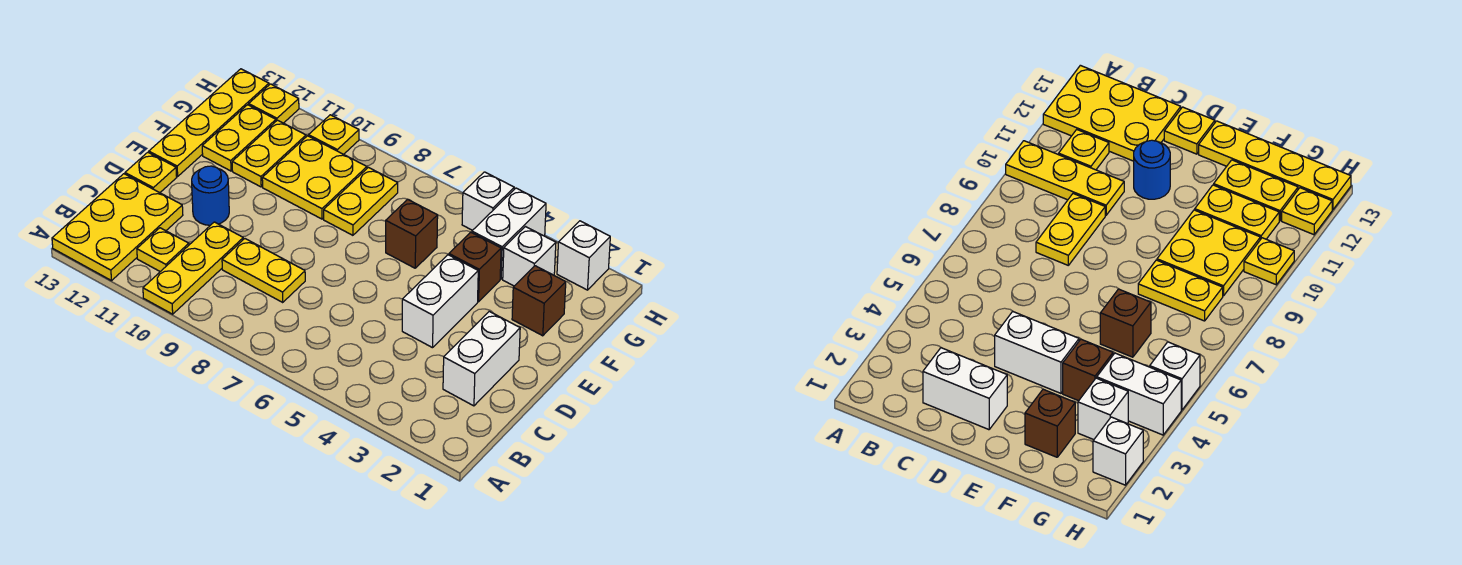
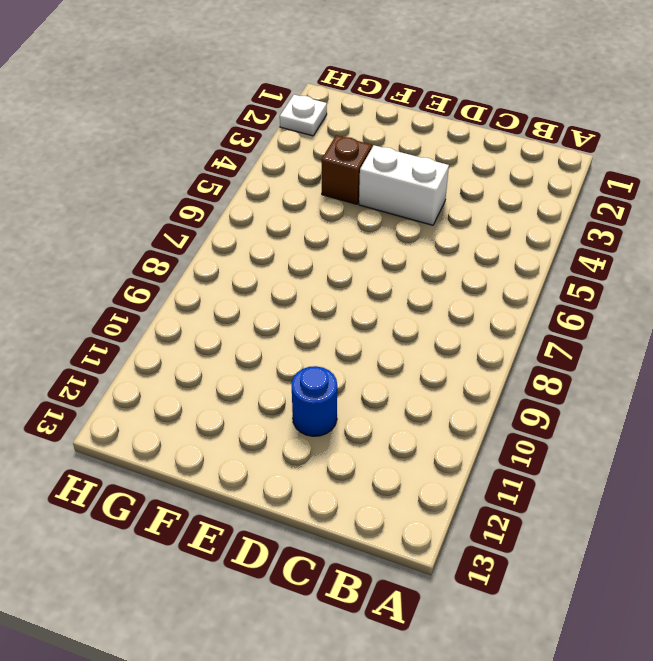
white plate H2 level 1 -> white brick H2 level 1
none -> yellow plate A10:C10 level 1
none -> yellow plate A12:C13 level 1
none -> yellow plate B11 level 1

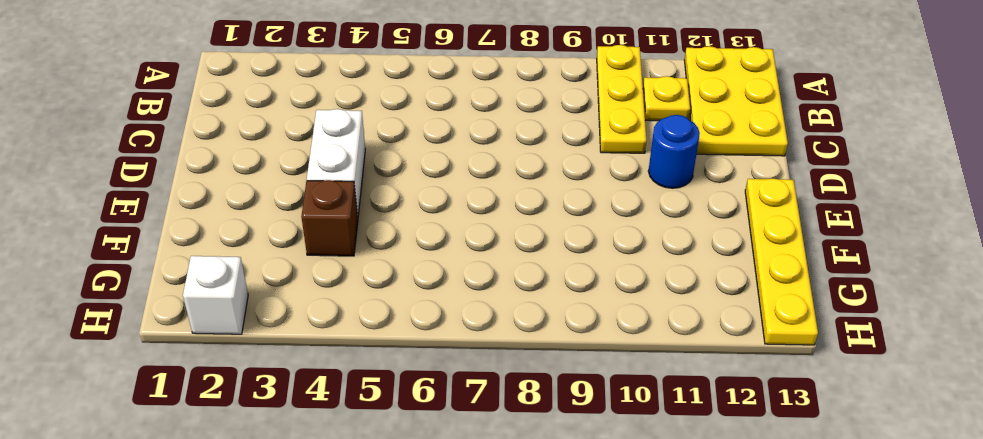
none -> white brick C2:D2 level 1
none -> yellow plate C8:C9 level 1
none -> yellow plate D13 level 1

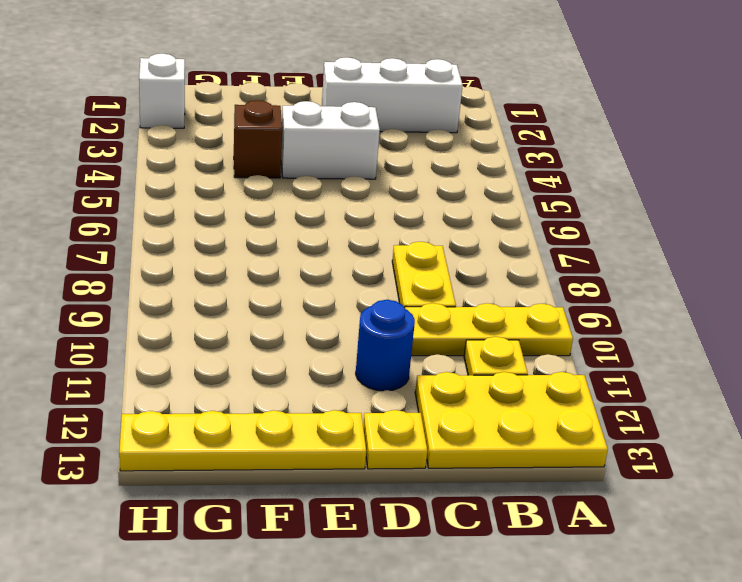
white brick B2:D2 level 1 -> white brick C2:D2 level 1
none -> brown brick F2 level 1
none -> brown brick F6 level 1
none -> yellow plate F8:G8 level 1

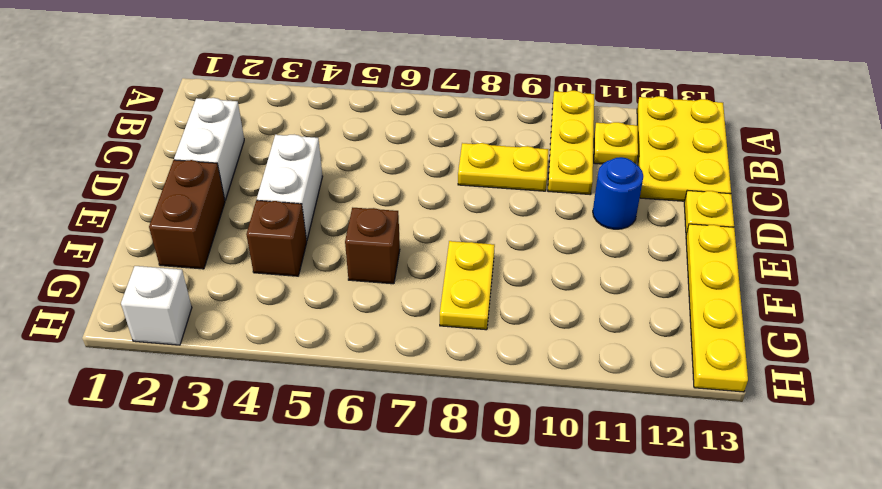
brown brick E2:F2 level 1 -> brown brick F2 level 1
none -> yellow plate F9:G10 level 1
none -> yellow plate F11:G11 level 1
none -> yellow plate F12:G12 level 1

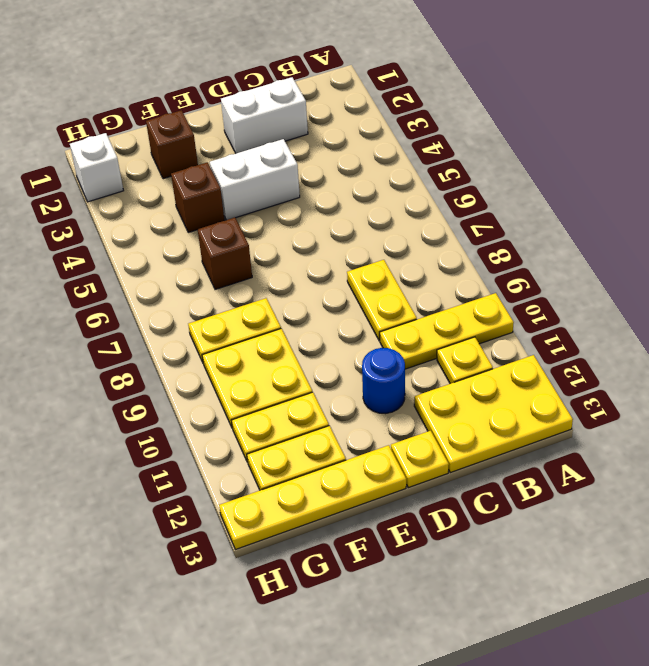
none -> white brick G3 level 1
none -> white brick G4:H4 level 1
none -> white brick H5 level 1

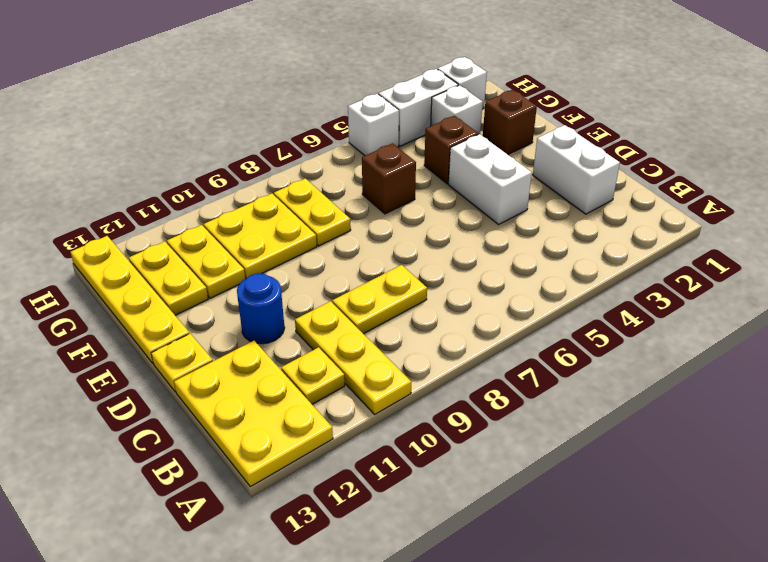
white brick H3:H4 level 1 -> white brick G4:H4 level 1
none -> yellow plate H10 level 1
none -> yellow plate H12 level 1

